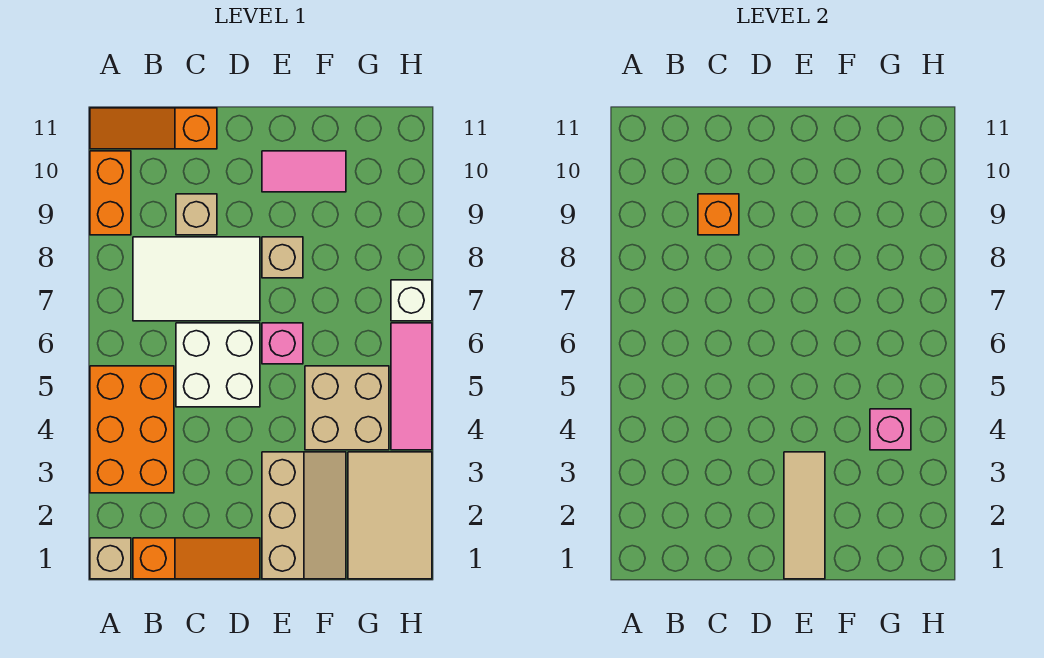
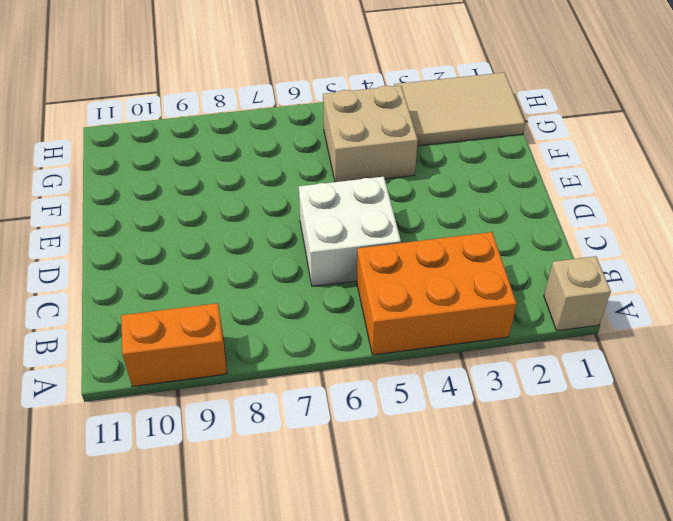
none -> orange slope A11:C11 level 1 top C
none -> orange slope B1:D1 level 1 top B
none -> white tile B7:D8 level 1

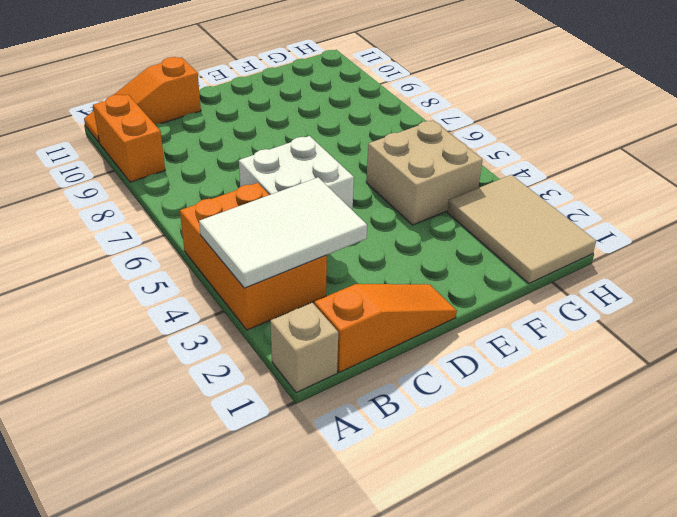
white tile A3:C4 level 2 -> white tile B7:D8 level 1
none -> tan brick C9 level 1
none -> tan slope E1:F3 level 1 top E
none -> pink brick E6 level 1

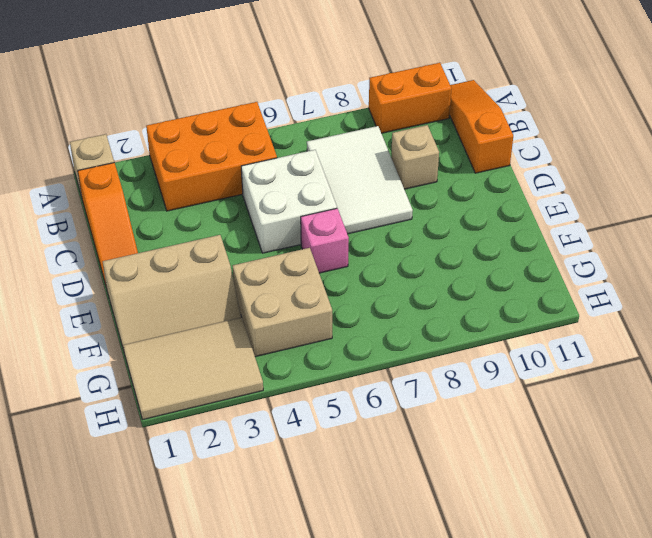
none -> tan brick E8 level 1
none -> pink tile E10:F10 level 1
none -> pink tile H4:H6 level 1

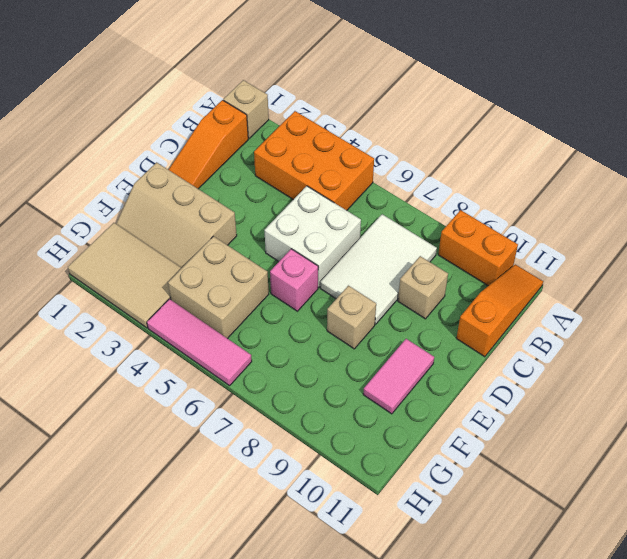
none -> white brick H7 level 1
none -> orange brick C9 level 2
none -> tan tile E1:E3 level 2

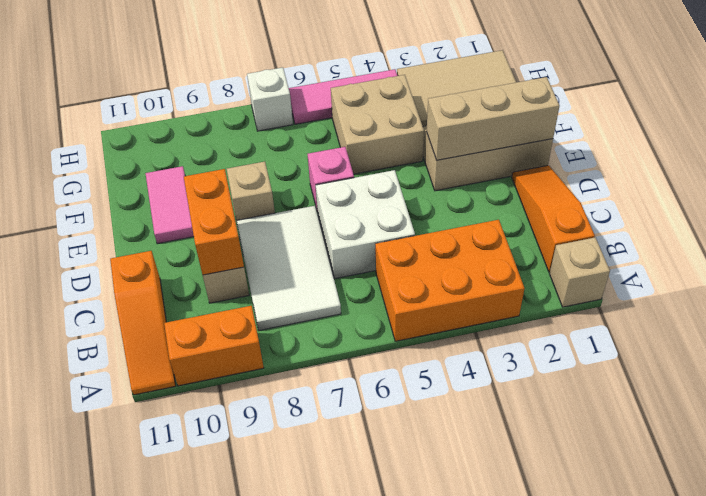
orange brick C9:D9 level 2 -> orange brick C9 level 2
tan brick E1:E3 level 2 -> tan tile E1:E3 level 2
none -> pink brick G4 level 2

